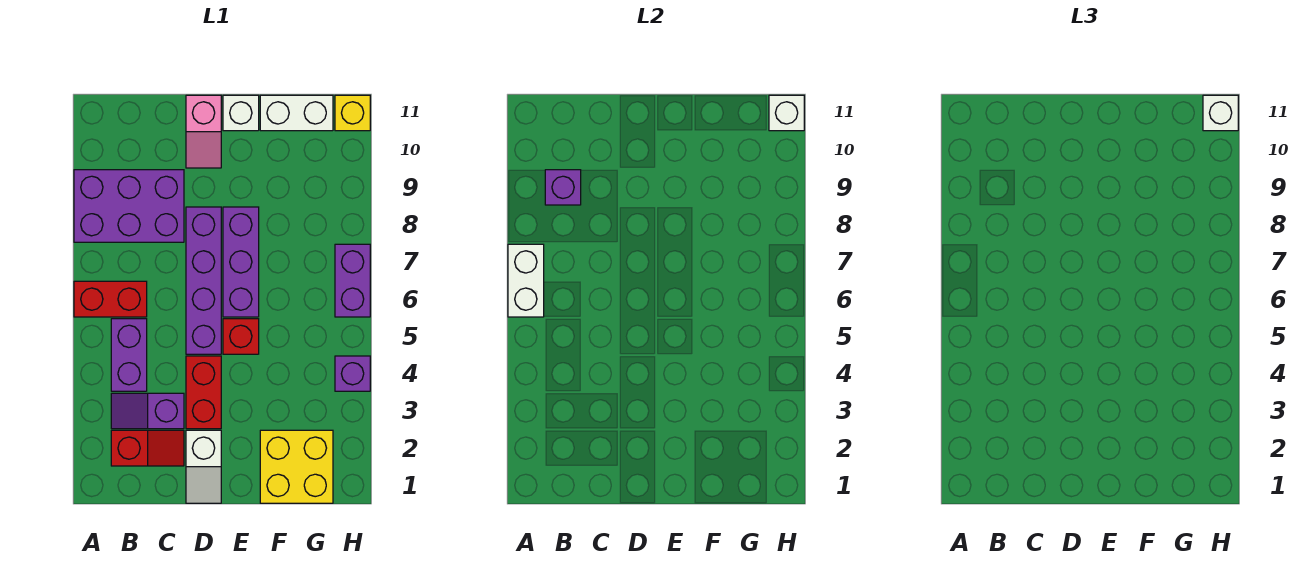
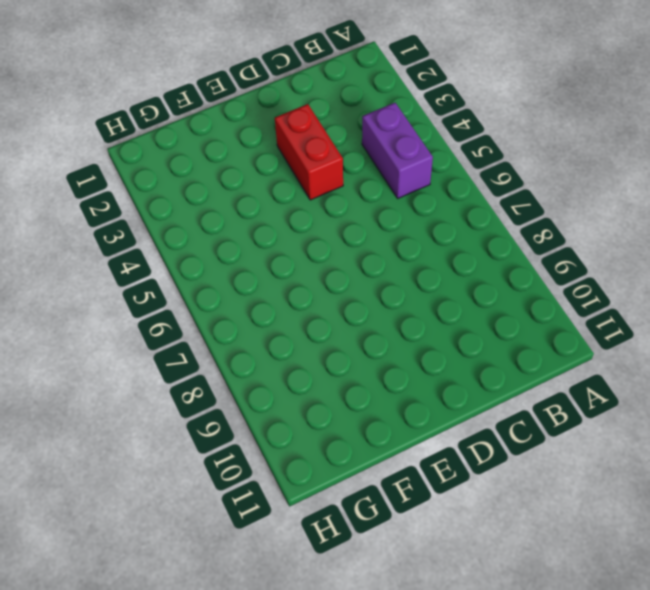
none -> red brick A6:B6 level 1
none -> purple brick A8:C9 level 1
none -> red slope B2:C2 level 1 top B

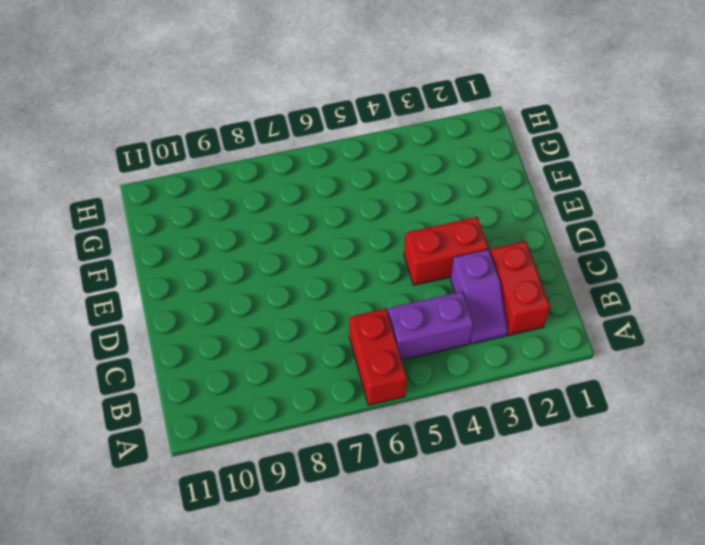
red brick B2:C2 level 1 -> red slope B2:C2 level 1 top B
none -> purple brick A8:C9 level 1
none -> white slope D1:D2 level 1 top 2
none -> purple brick D5:D8 level 1

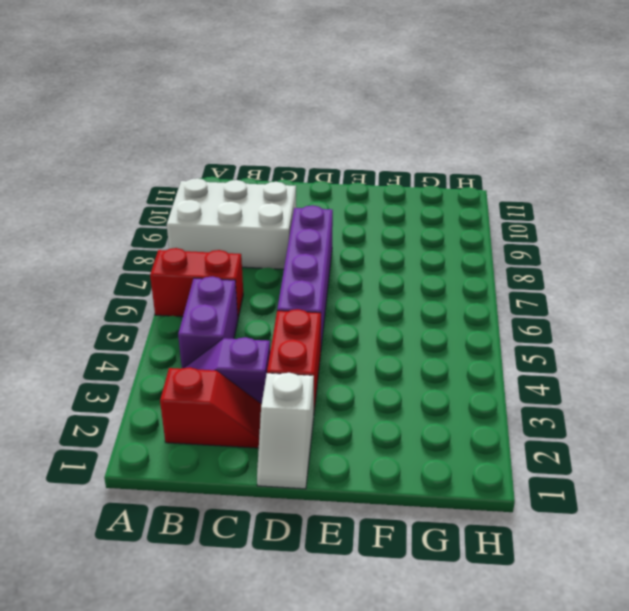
white brick A8:C9 level 1 -> purple brick A8:C9 level 1
none -> pink slope D10:D11 level 1 top 11
none -> red brick E5 level 1
none -> purple brick E6:E8 level 1

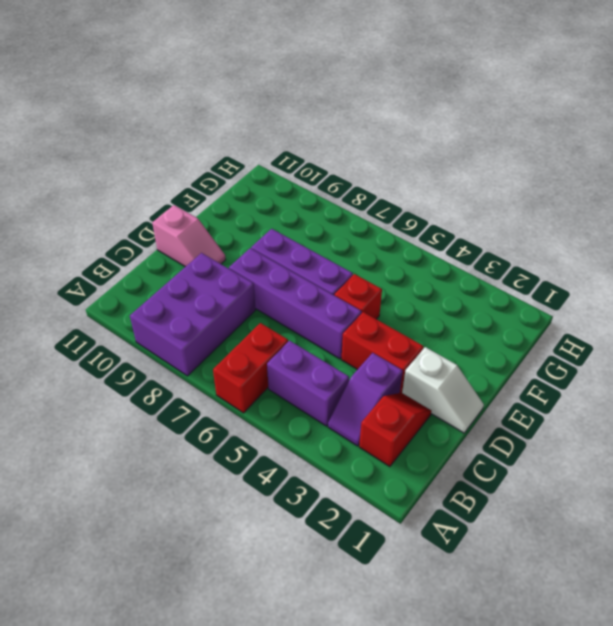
none -> white brick E11 level 1
none -> yellow brick F1:G2 level 1
none -> white brick F11:G11 level 1

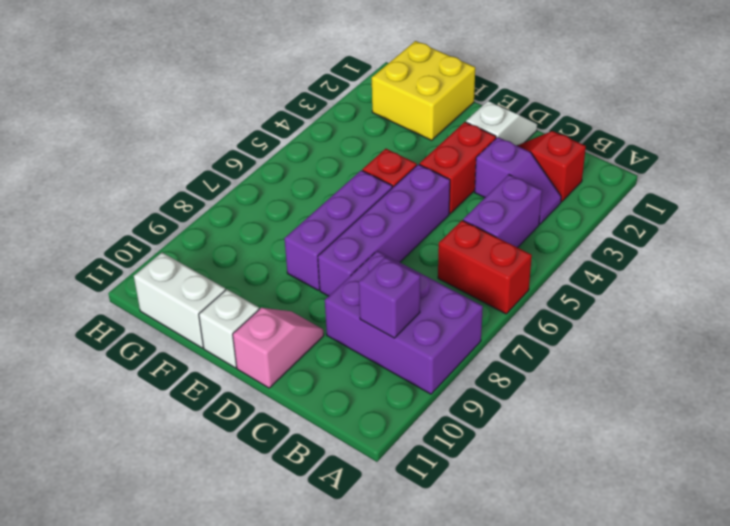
none -> purple brick H4 level 1
none -> purple brick H6:H7 level 1
none -> yellow brick H11 level 1

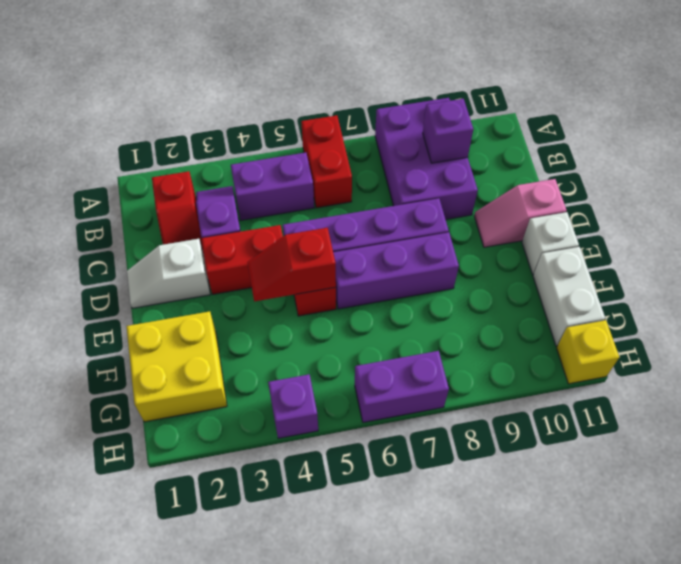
red slope E4:E5 level 2 top 5 -> none
none -> white brick A6:A7 level 2
none -> white brick H11 level 2
none -> white brick H11 level 3

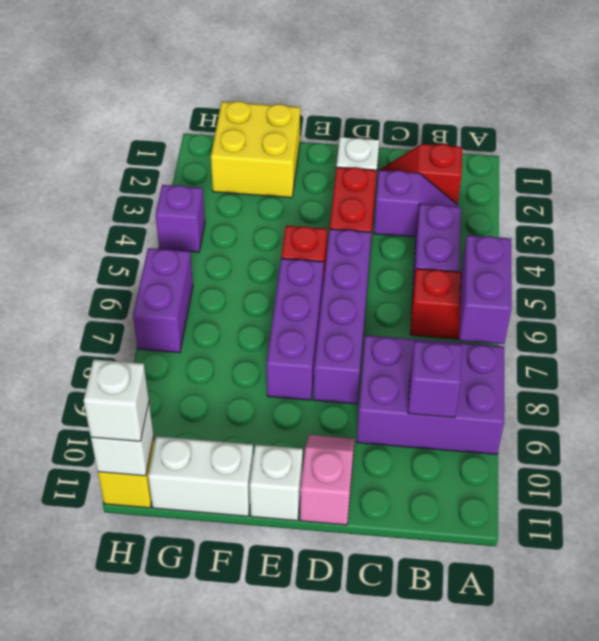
purple brick A6:A7 level 2 -> white brick A6:A7 level 2

